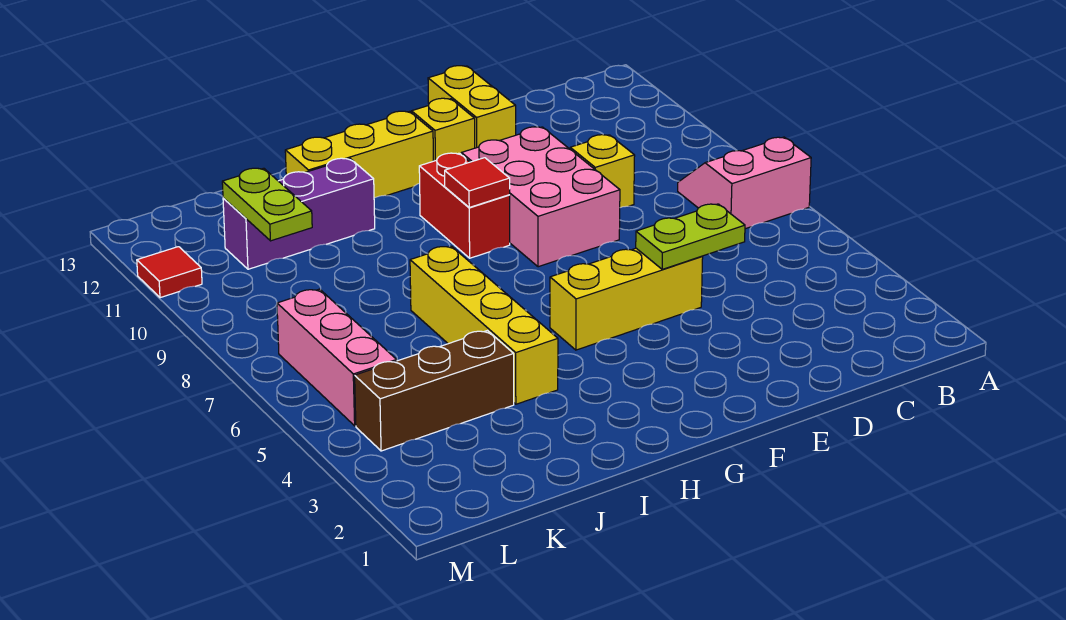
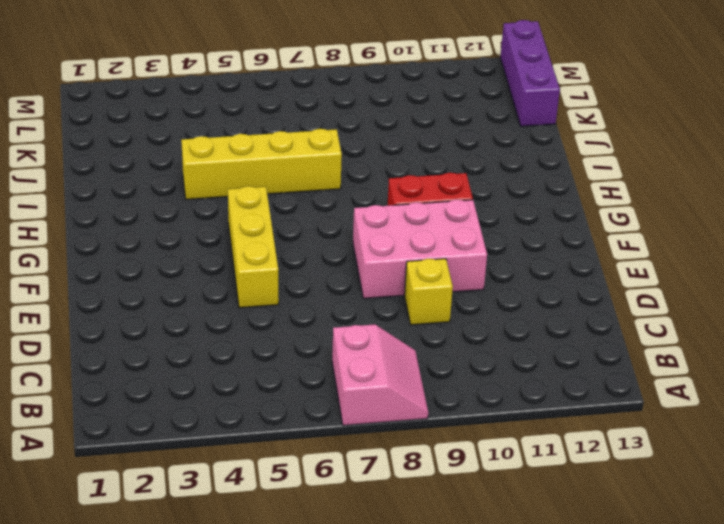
purple brick K13:M13 level 1 -> purple brick I11:K11 level 1
none -> yellow brick E12:E13 level 1
none -> yellow brick F12 level 1
none -> yellow brick G12:I12 level 1

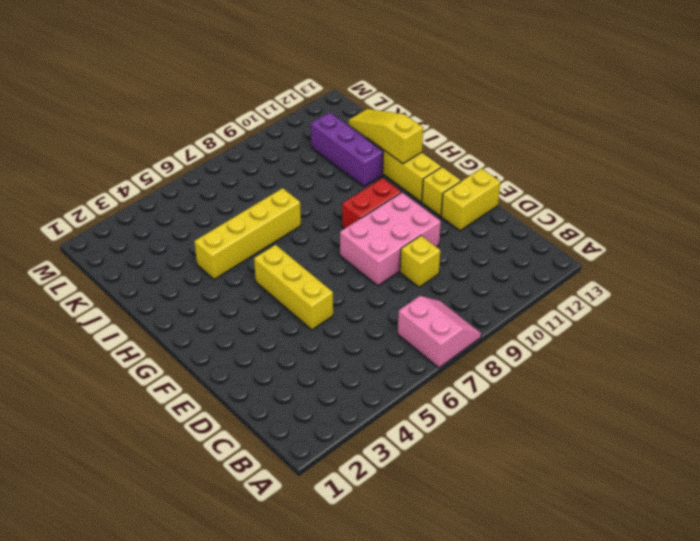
yellow slope H12:J12 level 2 top H -> none
none -> brown brick J4:L4 level 1
none -> pink brick L5:L7 level 1
none -> red tile M11 level 1

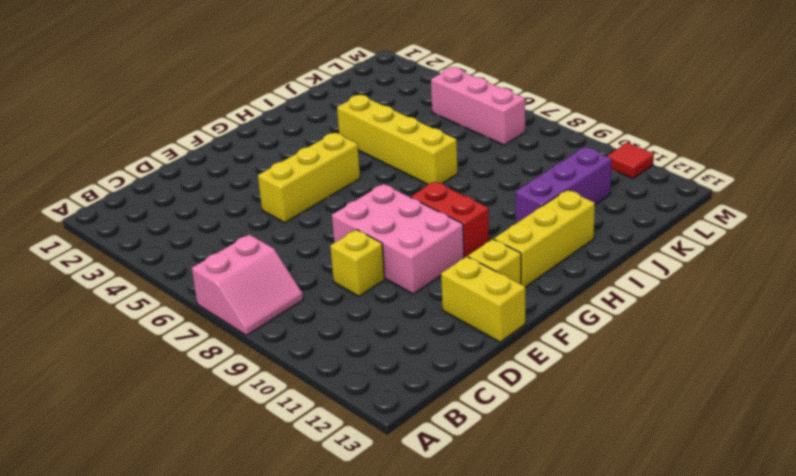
none -> brown brick J4:L4 level 1
none -> lime plate D5:E5 level 2
none -> red tile G9 level 2

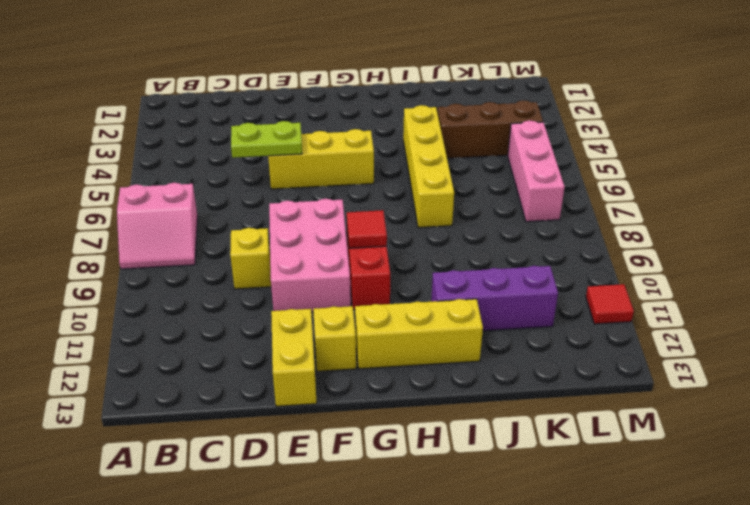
none -> lime plate K10:K11 level 2

